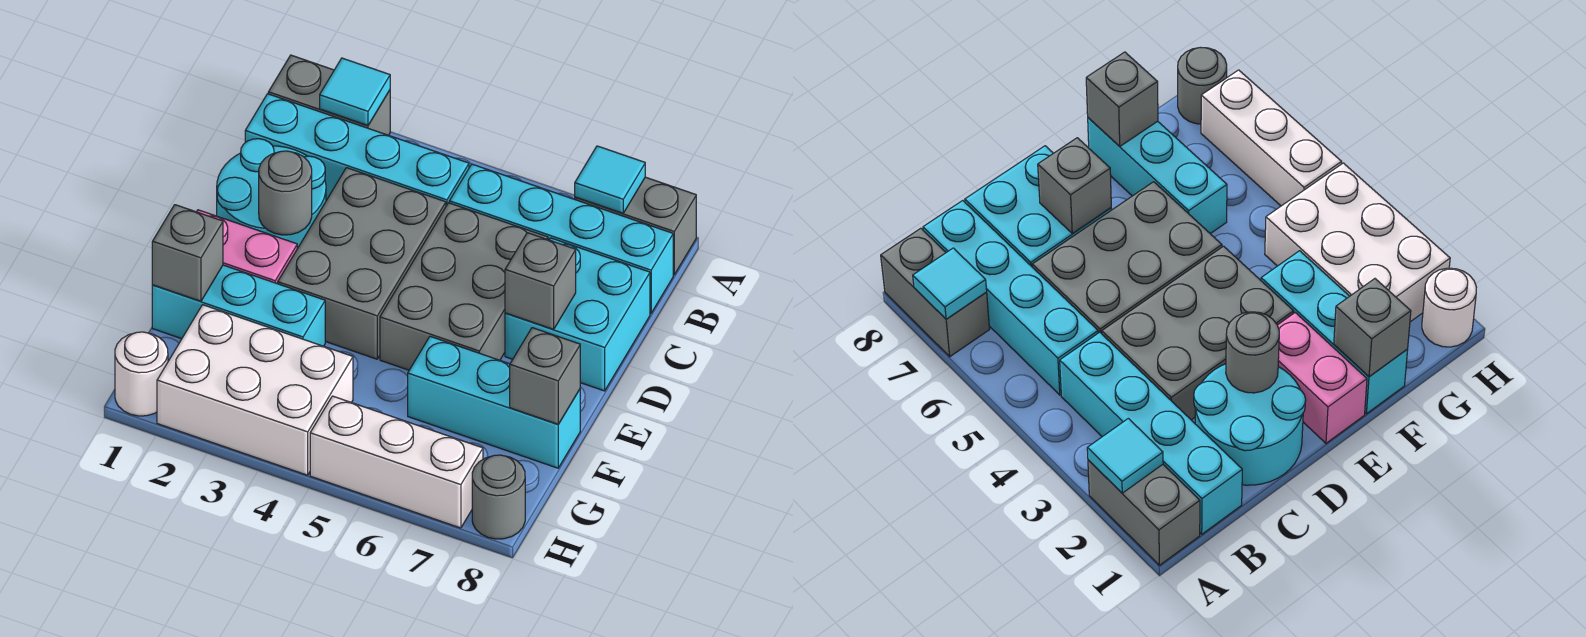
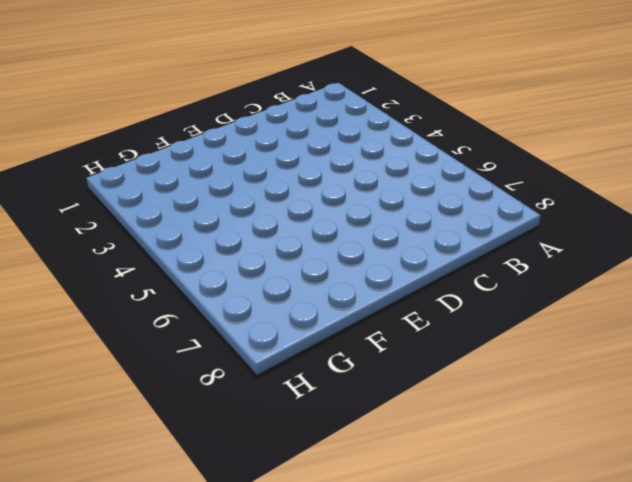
none -> grey brick A1:A2 level 1
none -> grey brick A7:A8 level 1
none -> cyan brick B1:B4 level 1

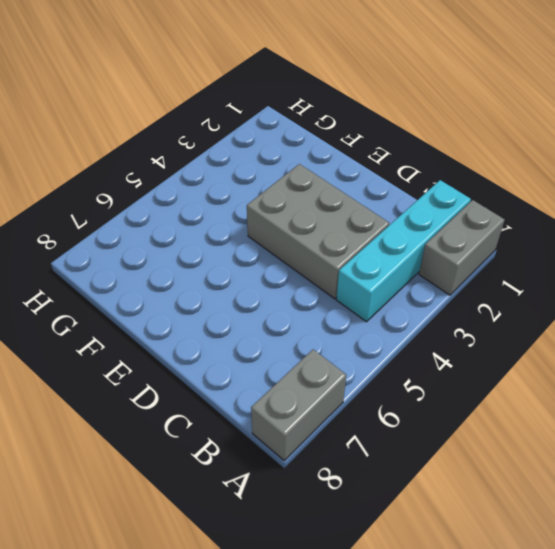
none -> cyan brick B5:B8 level 1
none -> cyan round brick C1:D2 level 1
none -> grey brick C5:E6 level 1

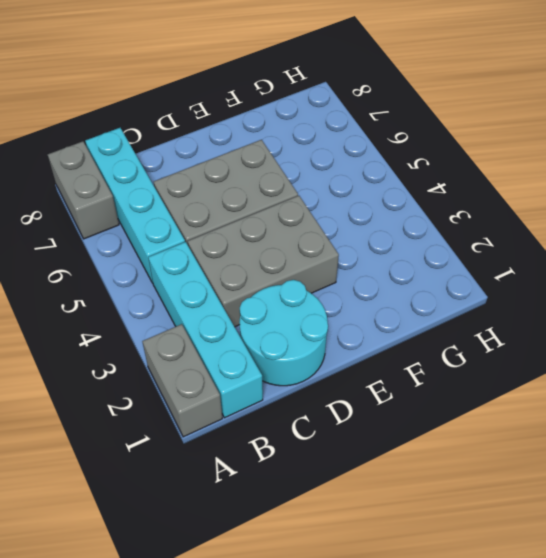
none -> cyan brick C7:D8 level 1
none -> pink brick E1:E2 level 1
none -> cyan brick F1:F3 level 1

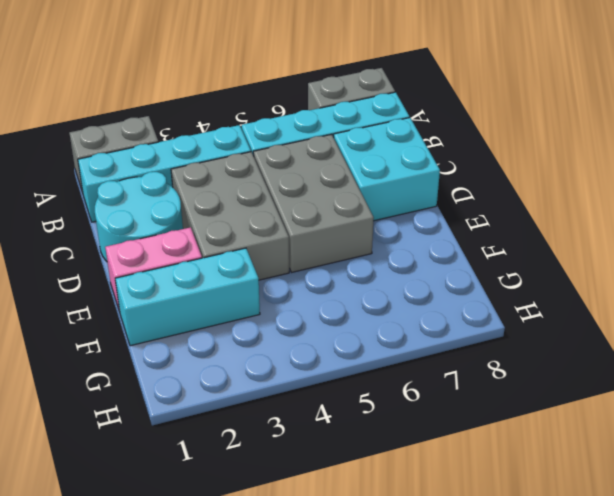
none -> cyan brick F6:F8 level 1
none -> white brick G2:H4 level 1
none -> white round brick H1 level 1

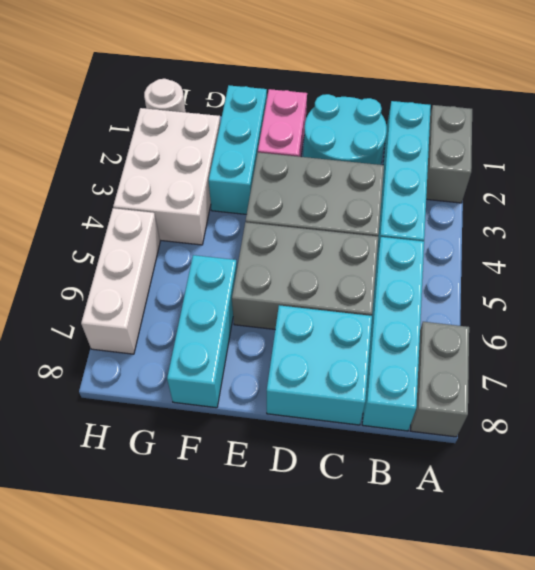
none -> grey round brick H8 level 1
none -> cyan tile A2 level 2
none -> cyan tile A7 level 2

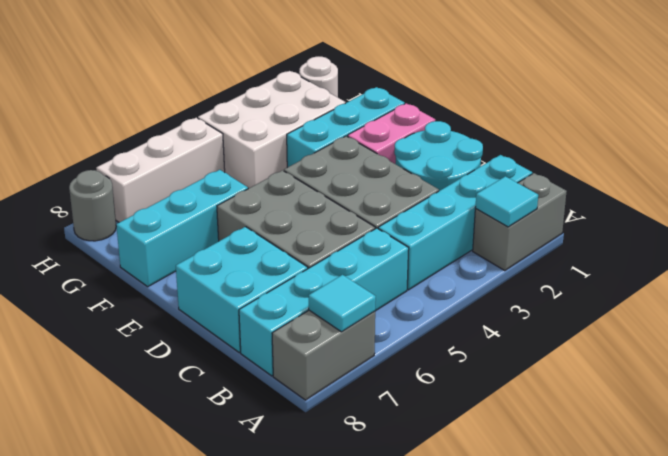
none -> grey round brick D2 level 2
none -> grey brick D7 level 2
none -> grey brick F1 level 2

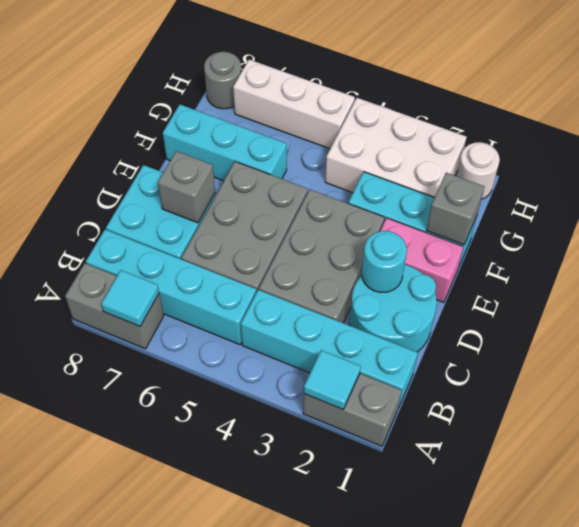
cyan round brick D2 level 2 -> grey round brick D2 level 2
none -> grey brick F8 level 2

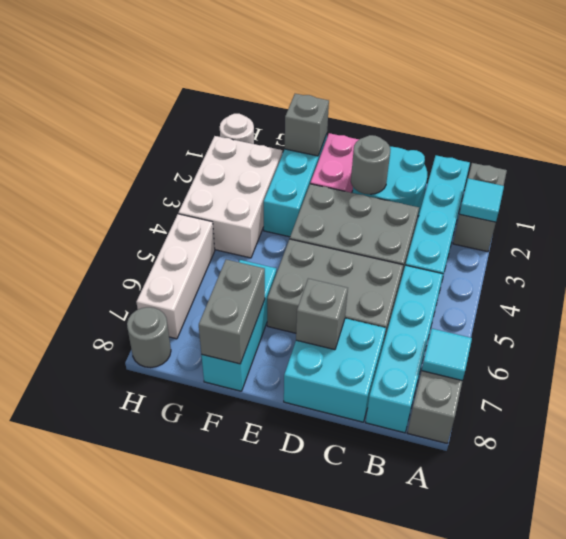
grey brick F7:F8 level 2 -> grey brick F8 level 2

